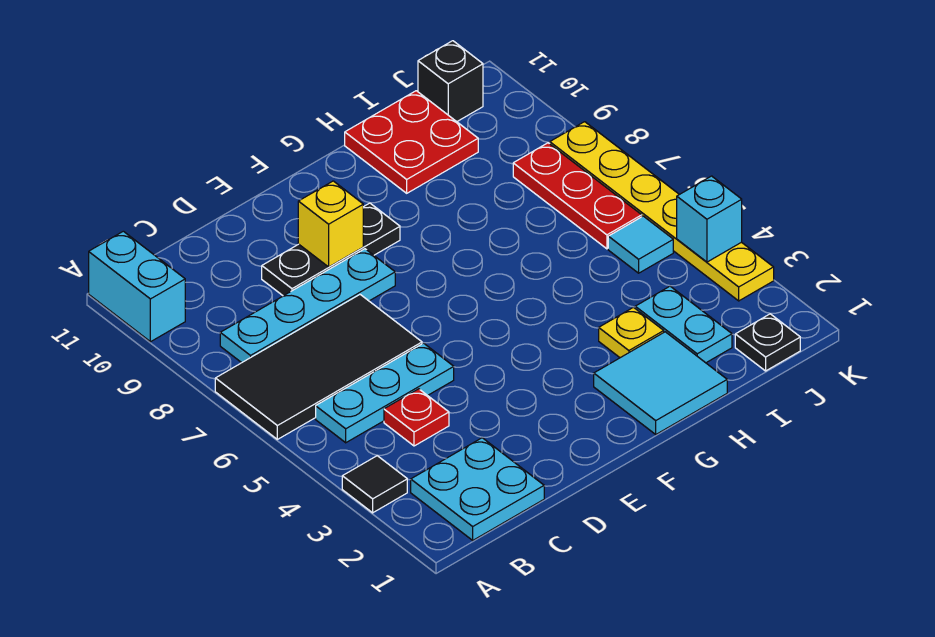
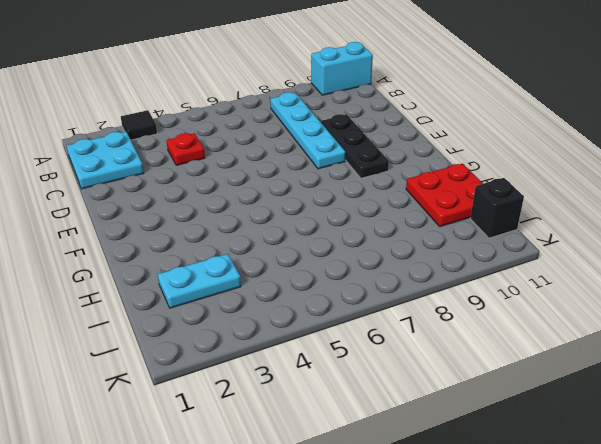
none -> black tile A6:D7 level 1
none -> cyan plate B5:D5 level 1
none -> cyan tile G1:H2 level 1

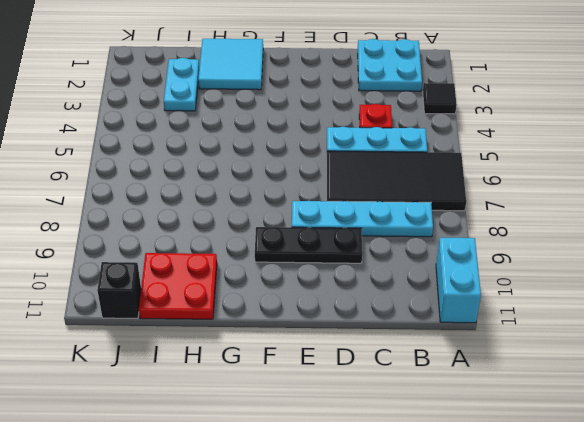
none -> yellow plate H3 level 1
none -> black plate J1 level 1
none -> cyan tile J5 level 1

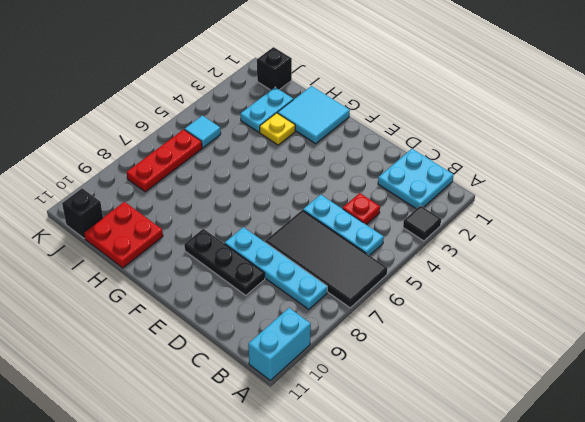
black brick J1 level 1 -> black plate J1 level 1
none -> yellow plate K3:K8 level 1
none -> yellow brick E9 level 2
none -> cyan brick K4 level 2

